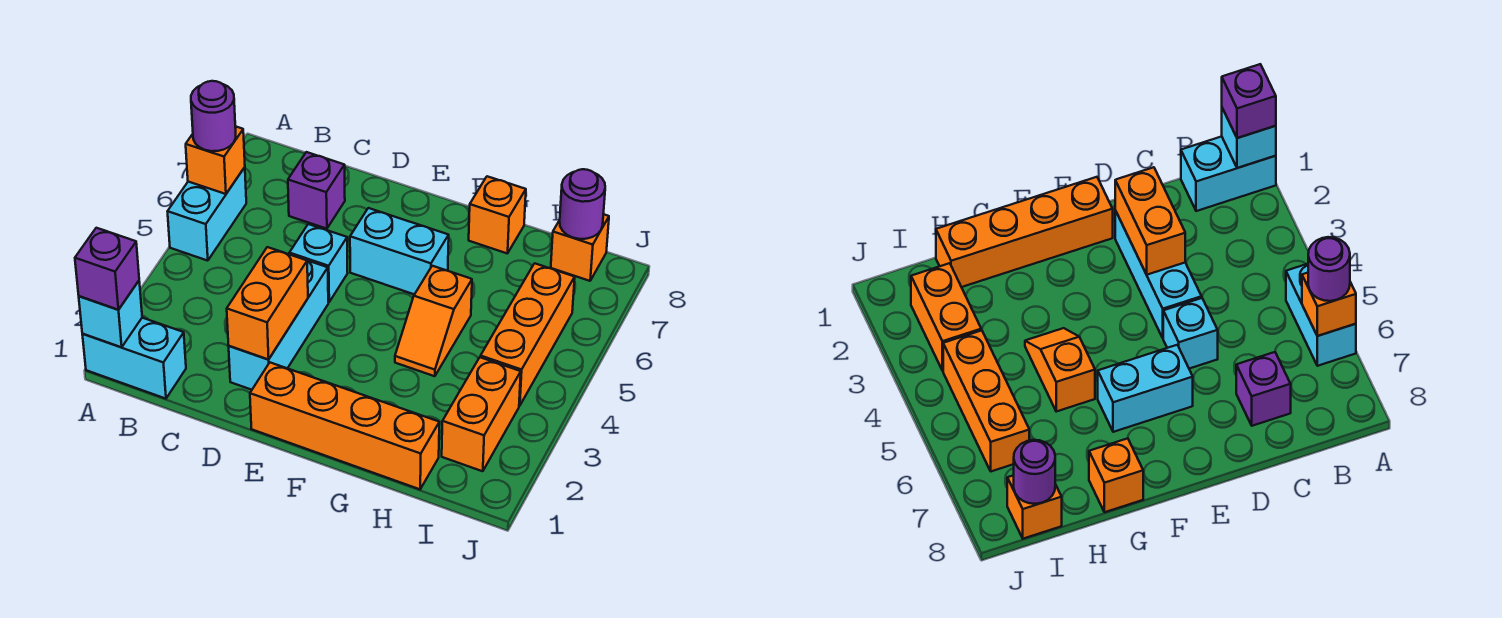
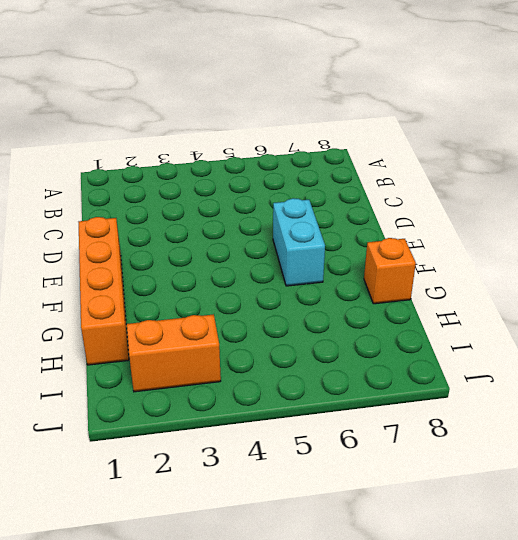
none -> cyan brick A1:B1 level 1
none -> cyan brick A5:A6 level 1
none -> purple brick C7 level 1

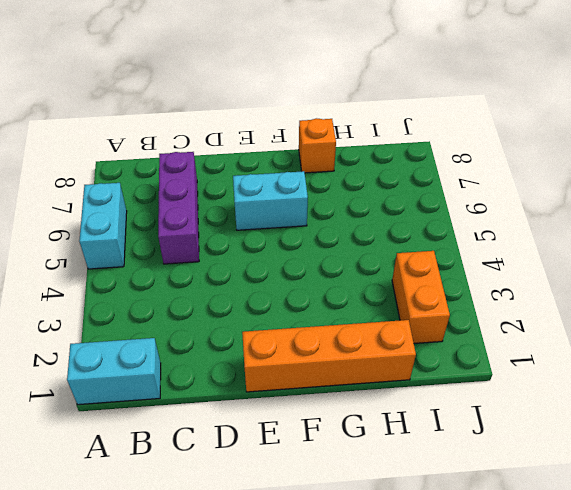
purple brick C5:C7 level 1 -> purple brick C7 level 1
none -> cyan brick D2:D4 level 1
none -> cyan brick D5 level 1
none -> orange slope G4:G5 level 1 top 5

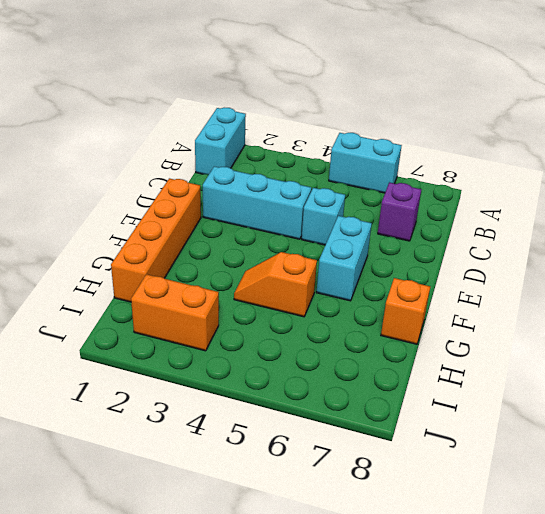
none -> orange brick I4:I6 level 1
none -> orange brick I8 level 1
none -> cyan brick A1 level 2

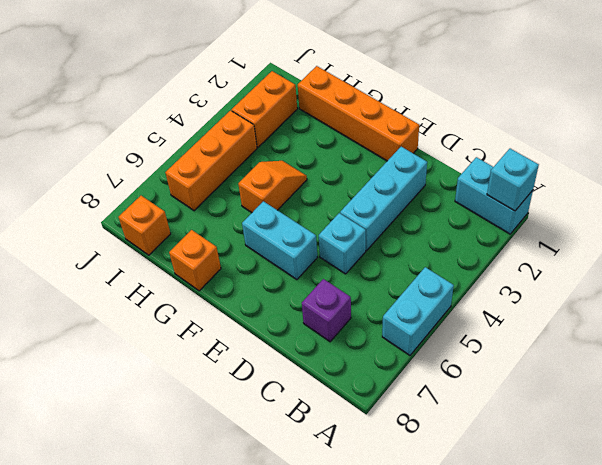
none -> orange brick A6 level 2
none -> orange brick D2:D3 level 2
none -> purple round brick I8 level 2

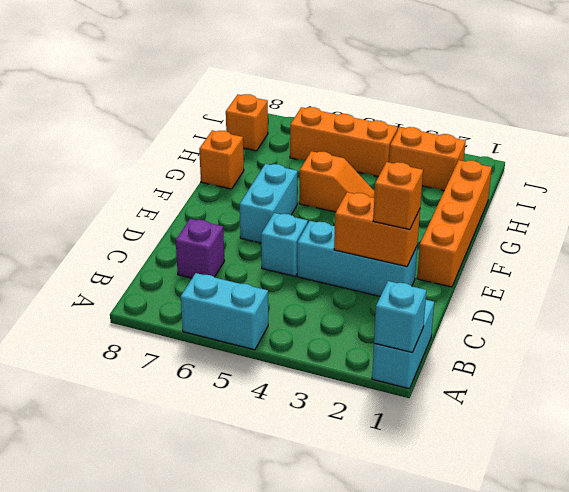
orange brick D2 level 3 -> orange brick A6 level 2
none -> purple round brick I8 level 2
none -> purple brick A1 level 3
none -> purple round brick A6 level 3

